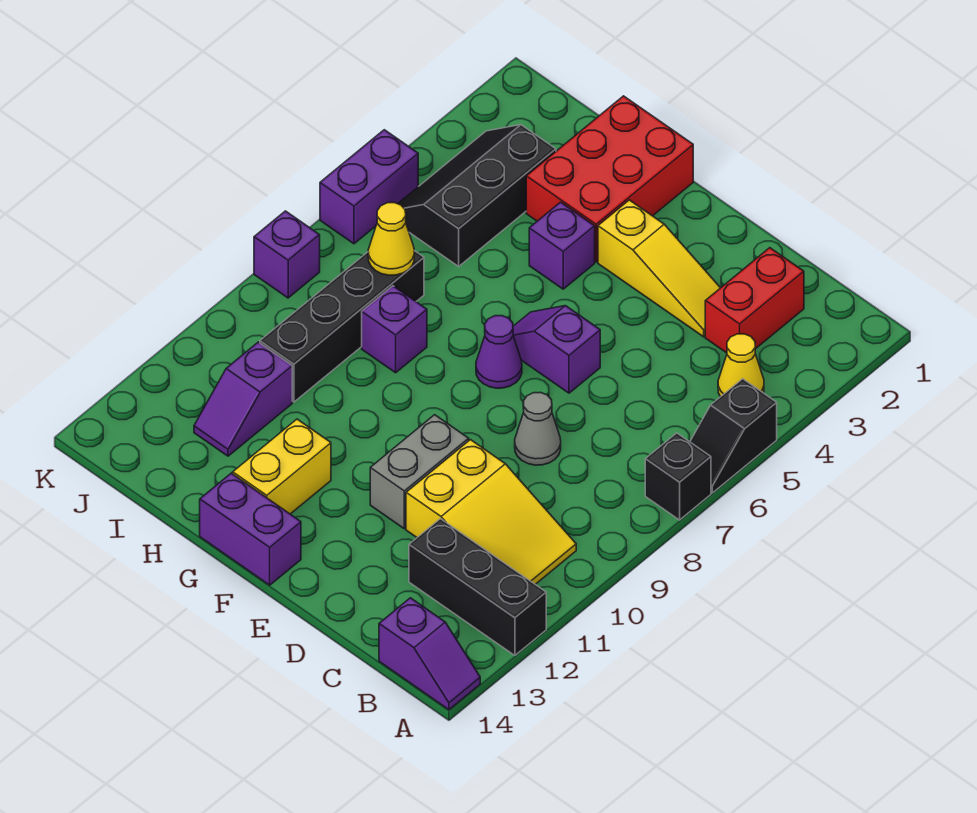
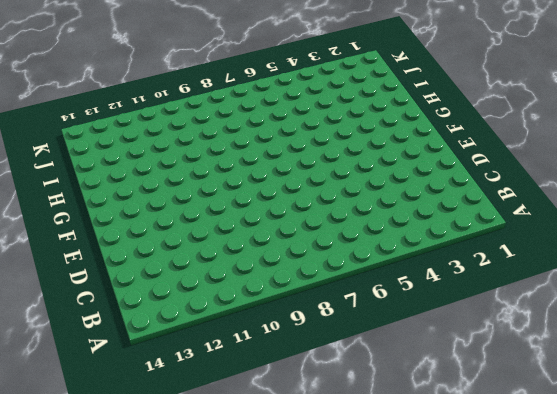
none -> black slope A5:A6 level 1 top 5
none -> black brick A7 level 1
none -> black brick A12:C12 level 1

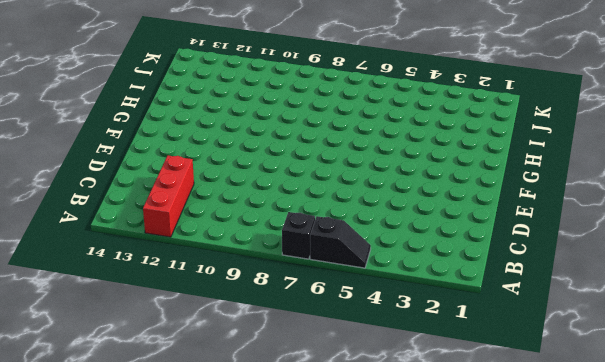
black slope A5:A6 level 1 top 6 -> black slope A5:A6 level 1 top 5
red brick A12:C12 level 1 -> black brick A12:C12 level 1
none -> purple slope A14:B14 level 1 top B
none -> yellow cone B4 level 1
none -> yellow slope B10:D11 level 1 top D

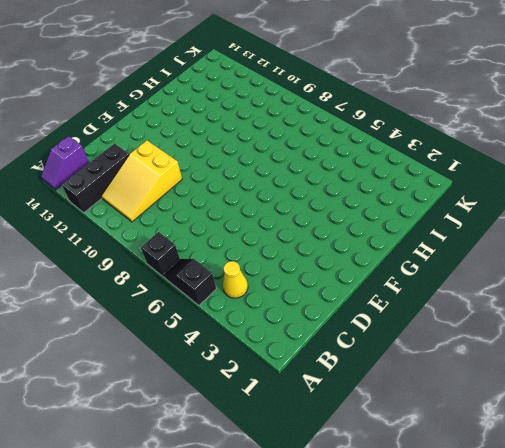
none -> red brick C2:C3 level 1
none -> yellow slope D3:F3 level 1 top F
none -> grey cone D8 level 1

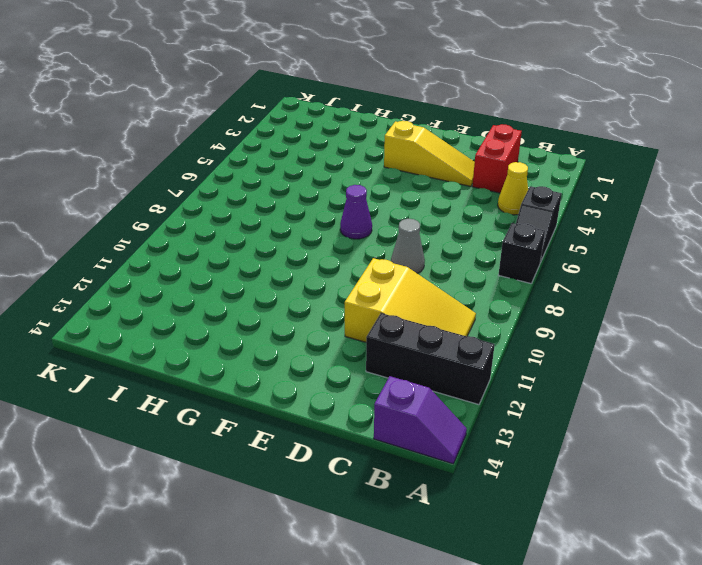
none -> purple slope E6:F6 level 1 top E
none -> grey brick E10:E11 level 1
none -> purple brick F14:G14 level 1

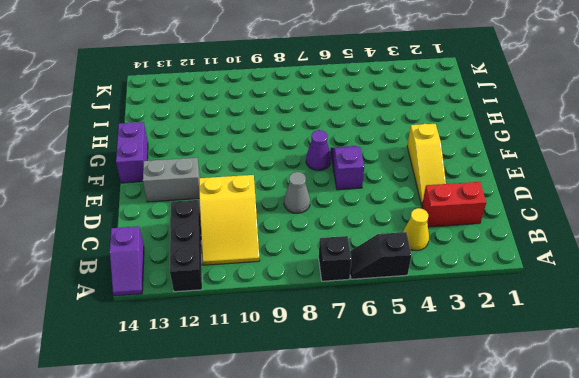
grey brick E12:E13 level 1 -> grey brick E10:E11 level 1
none -> red brick G1:H3 level 1
none -> purple brick G4 level 1
none -> yellow brick G12:G13 level 1

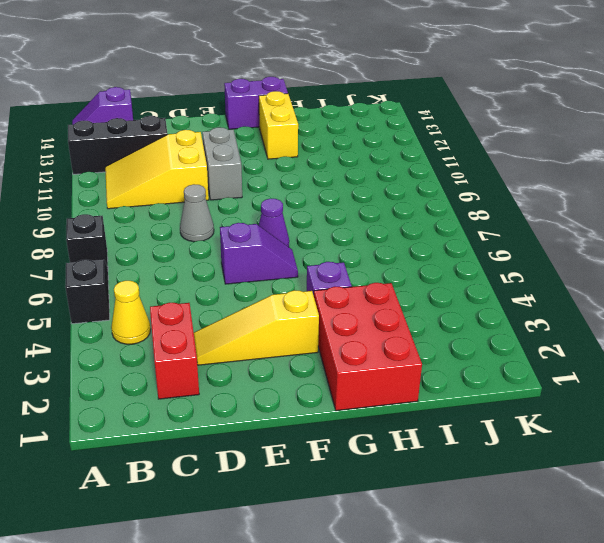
none -> purple brick H8 level 1
none -> black slope I3:J5 level 1 top I
none -> black brick I7:I10 level 1

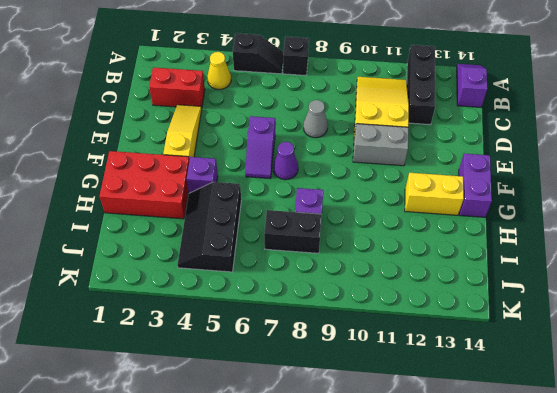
black slope H4:J5 level 1 top 5 -> black slope I3:J5 level 1 top I
black brick I7:I8 level 1 -> black brick I7:I10 level 1
none -> purple slope I11:I12 level 1 top 11
none -> purple brick K5:K6 level 1
none -> purple brick K8 level 1

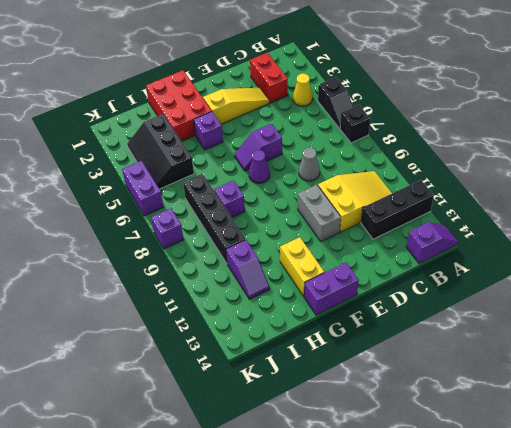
none -> yellow cone I7 level 2

